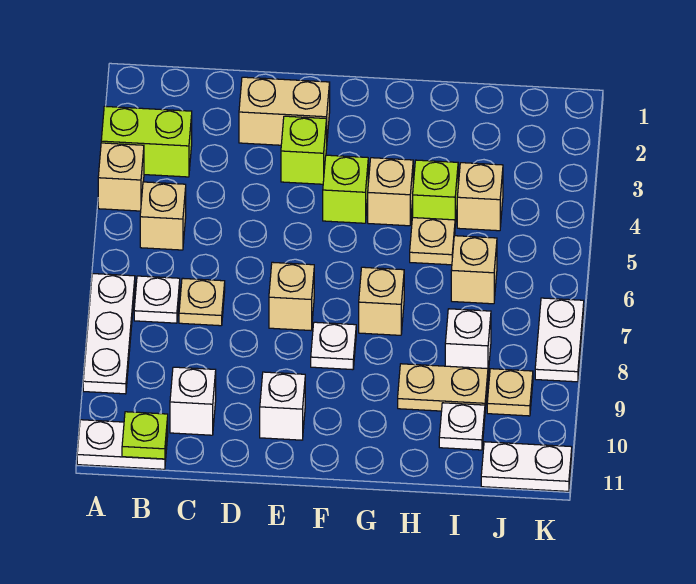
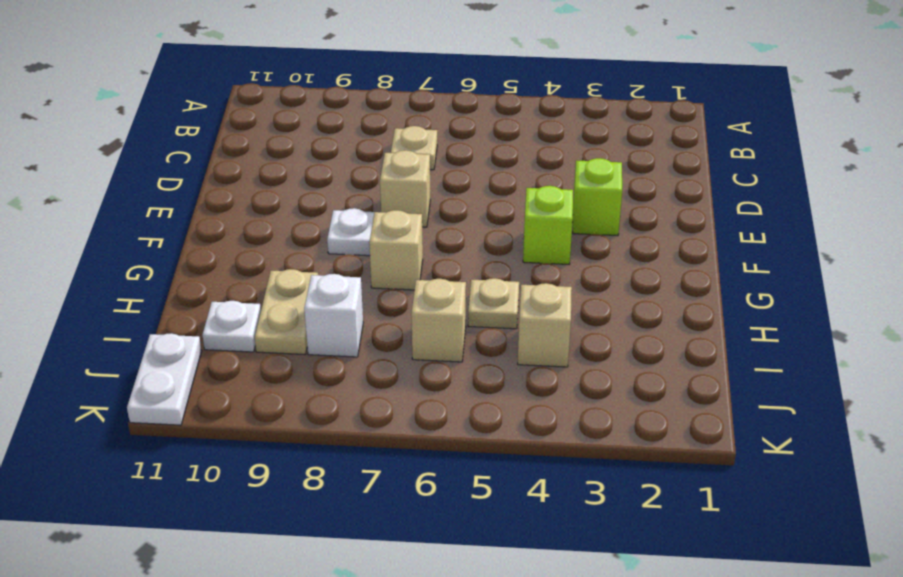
none -> lime brick A3:B3 level 1
none -> tan brick A4 level 1
none -> white plate A7:A9 level 1

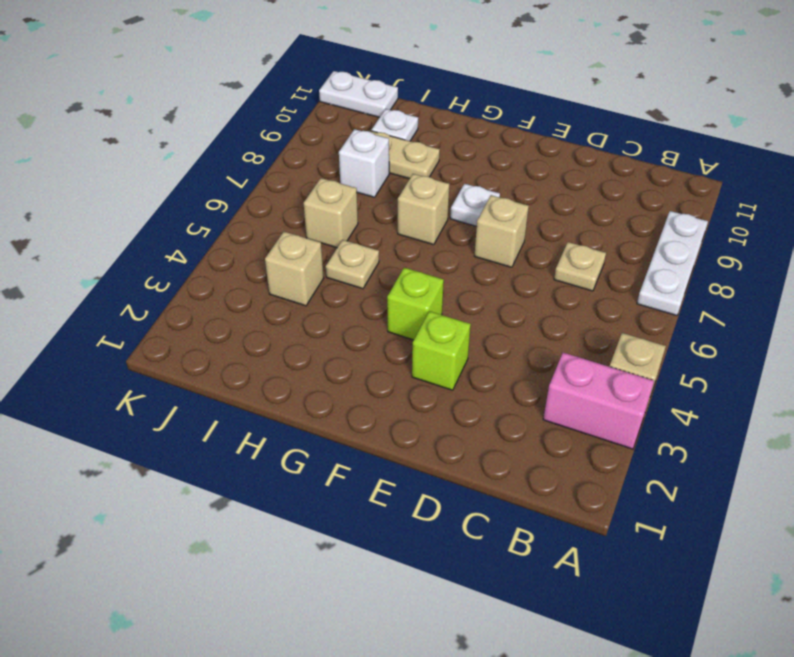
pink brick A3:B3 level 1 -> lime brick A3:B3 level 1
none -> white plate A11:B11 level 1
none -> tan brick B5 level 1
none -> white plate B7 level 1

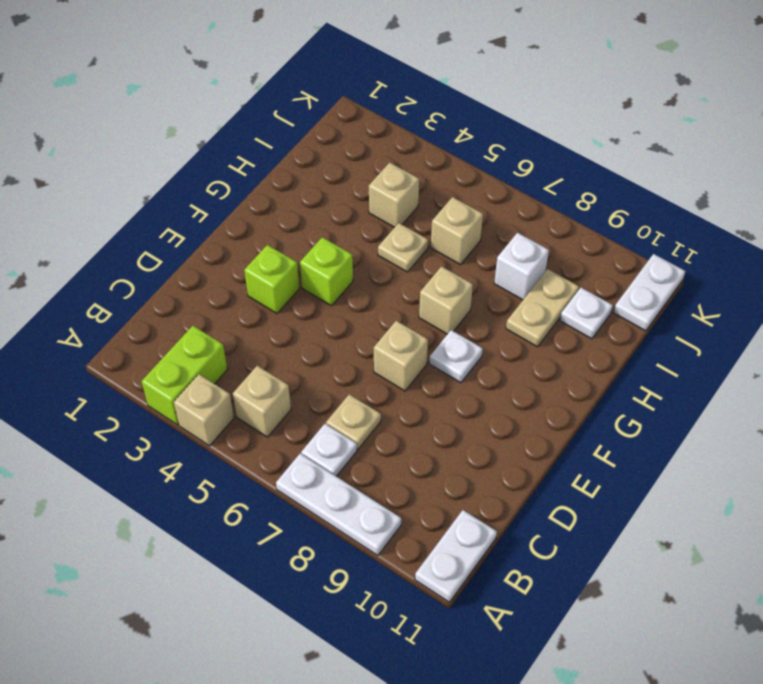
none -> white brick C10 level 1
none -> tan brick D2:E2 level 1
none -> white brick E10 level 1

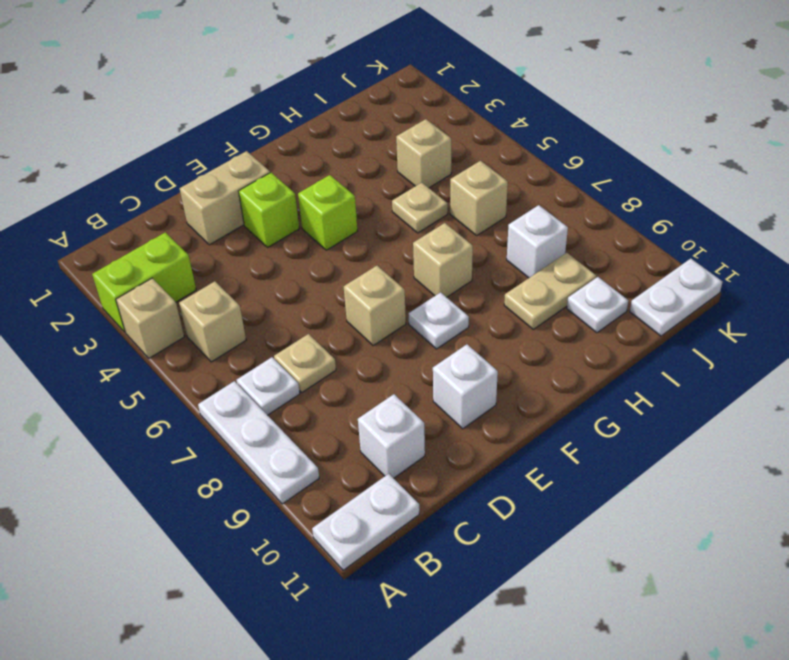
none -> tan brick G4 level 1
none -> lime brick H4 level 1
none -> tan plate J9 level 1

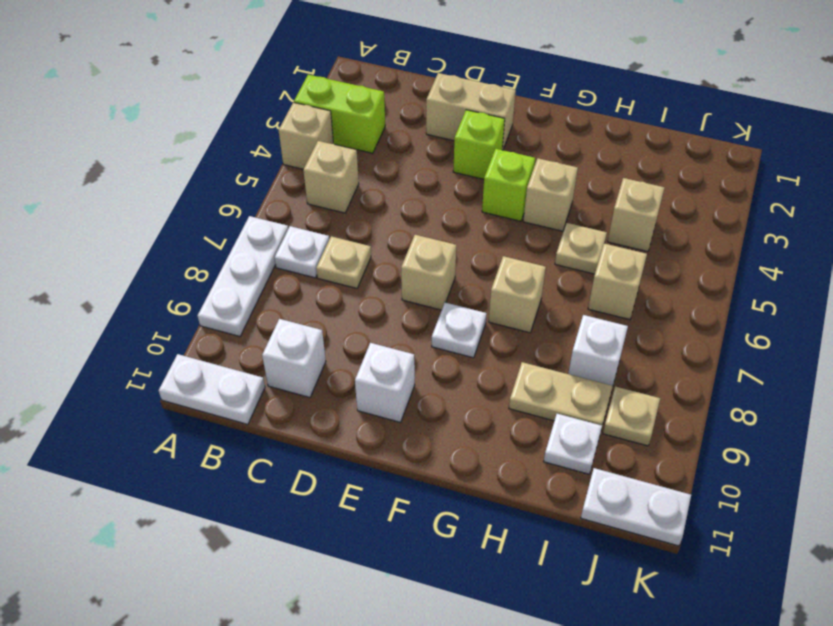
none -> lime brick H4 level 1
none -> white plate K7:K8 level 1
none -> lime plate B11 level 2

